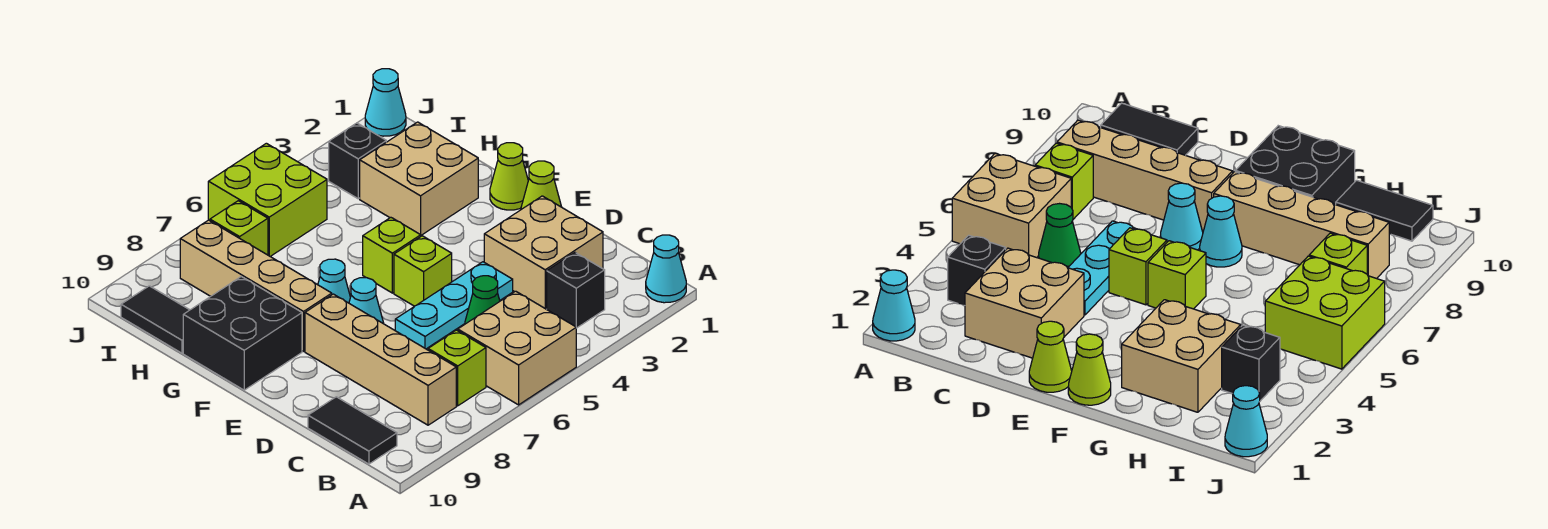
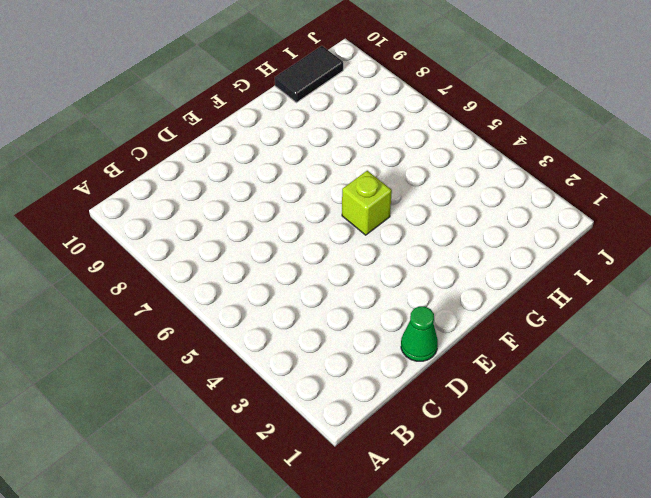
green cone D1 level 1 -> green cone C5 level 1
none -> cyan cone A1 level 1
none -> tan brick A5:B6 level 1
none -> black brick B3 level 1

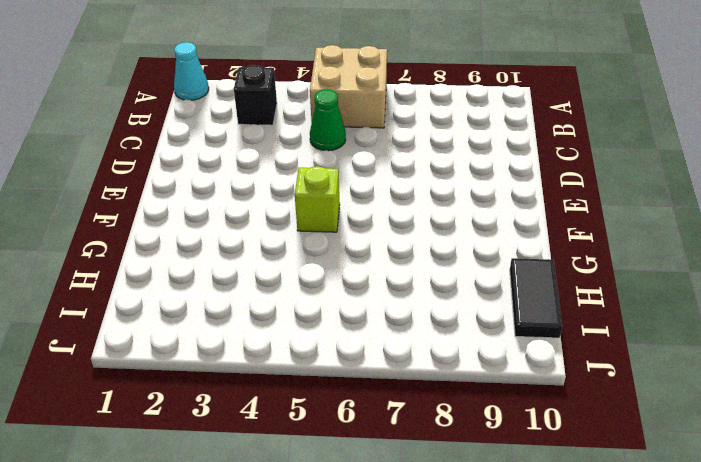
none -> lime brick B7 level 1
none -> tan brick B8:E8 level 1
none -> black tile B10:C10 level 1

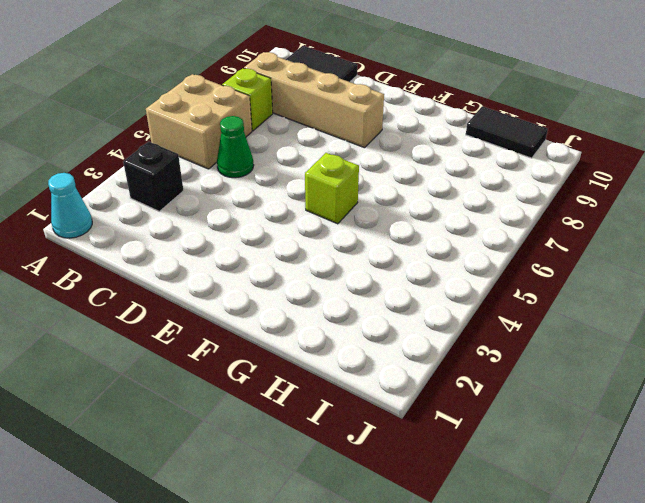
none -> tan brick C2:D3 level 1
none -> cyan plate D4:D6 level 1
none -> lime cone E1 level 1

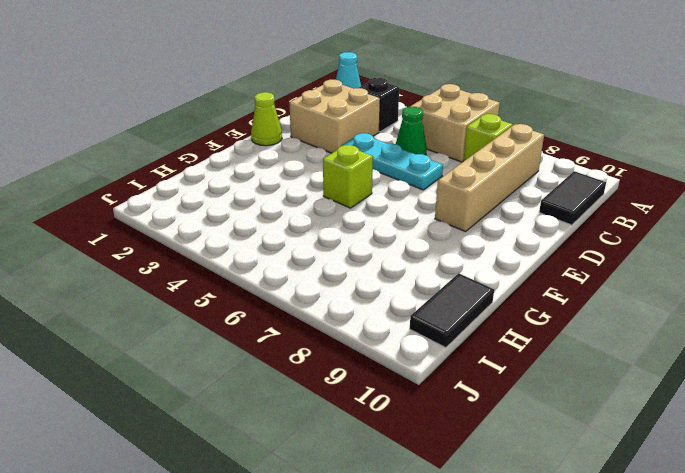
none -> lime brick E5 level 1
none -> cyan cone E7 level 1
none -> lime cone F1 level 1

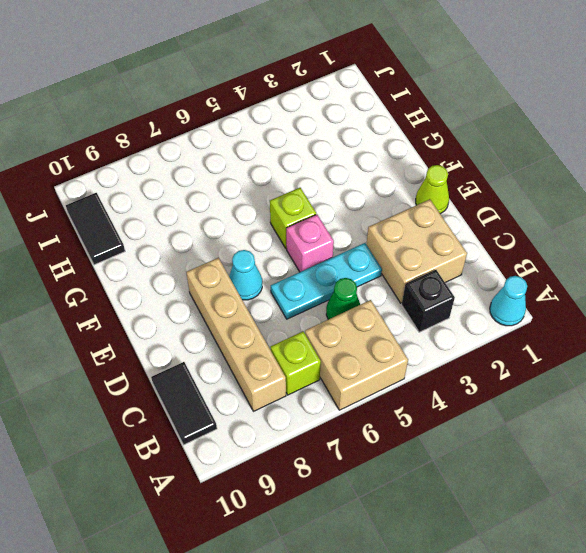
pink brick E5 level 1 -> lime brick E5 level 1
none -> lime cone F1 level 1
none -> cyan cone F7 level 1
none -> tan brick F8:I8 level 1

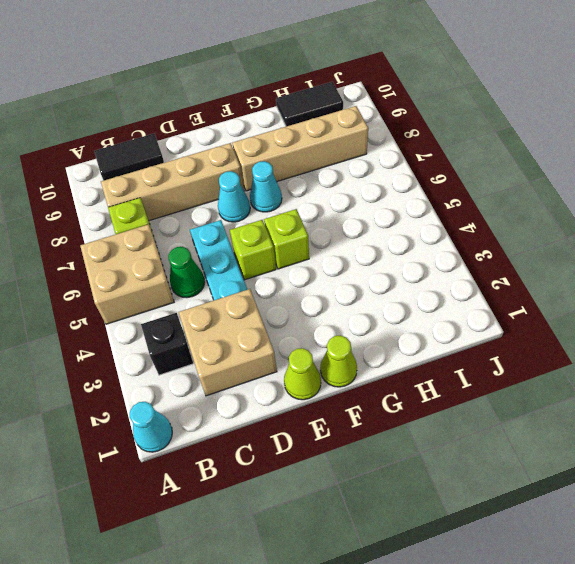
none -> black brick F9:G10 level 1
none -> tan brick G2:H3 level 1
none -> black brick I3 level 1

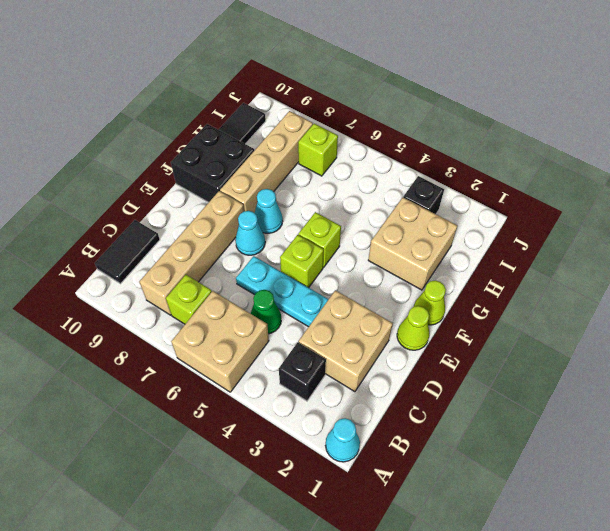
none -> lime brick I5:J6 level 1
none -> cyan cone J1 level 1

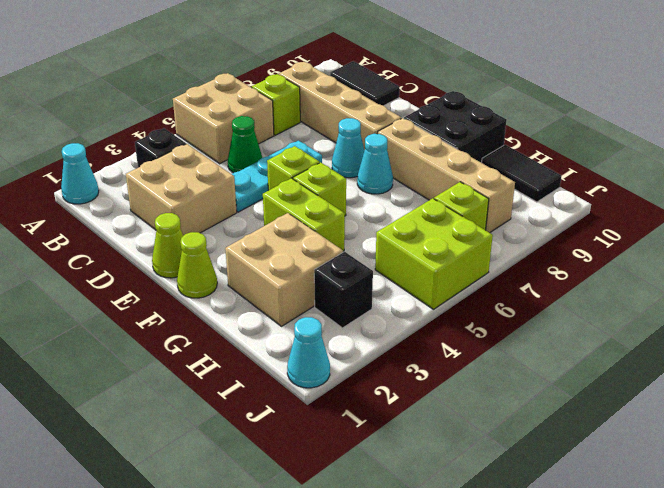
lime brick F4:G4 level 1 -> none

